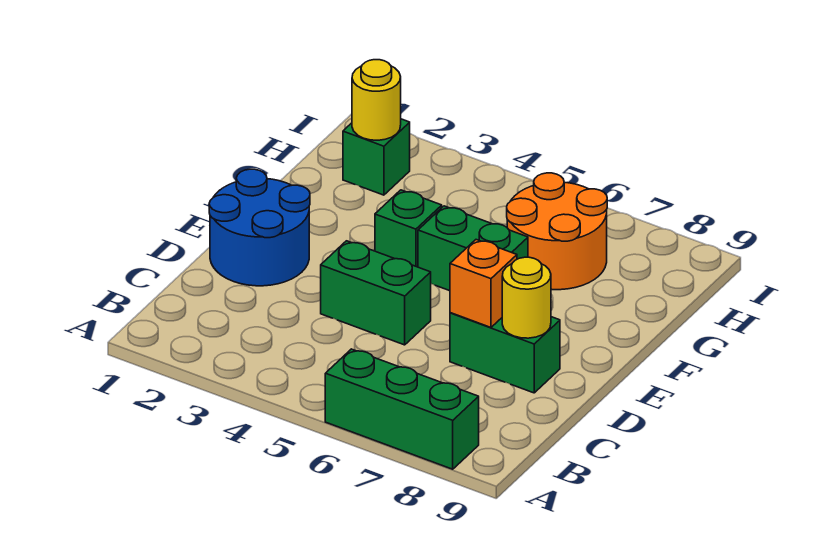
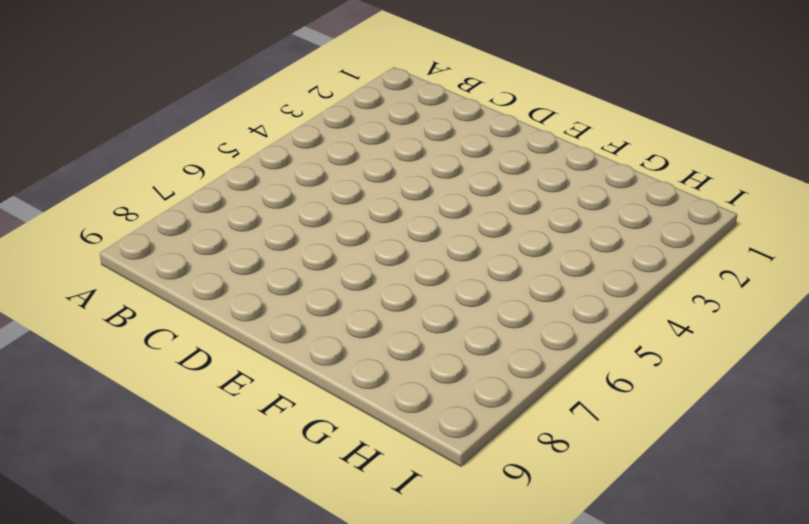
none -> green brick A6:A8 level 1
none -> blue round brick D1:E2 level 1

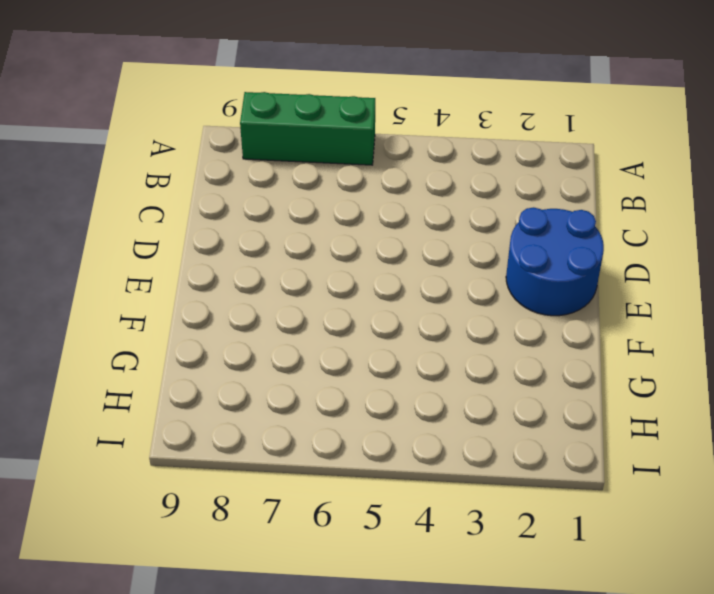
none -> green brick D4:D5 level 1
none -> green brick D7:D8 level 1

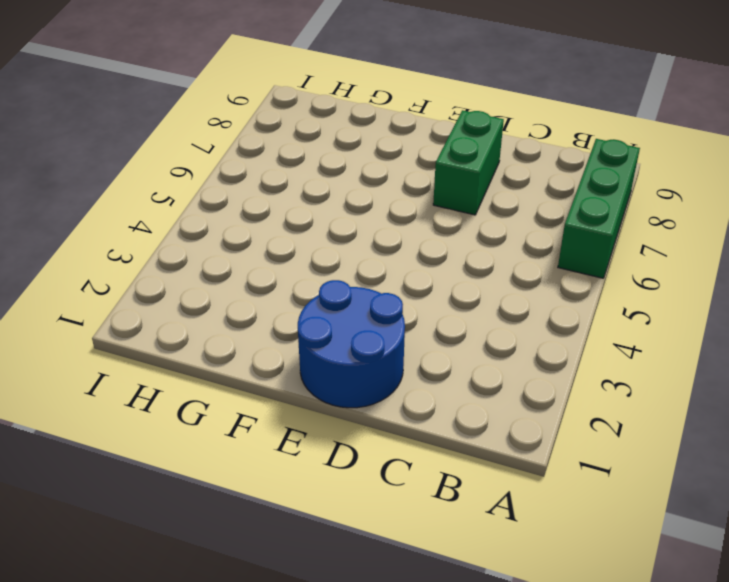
none -> green brick D4:D5 level 1
none -> green brick F4 level 1

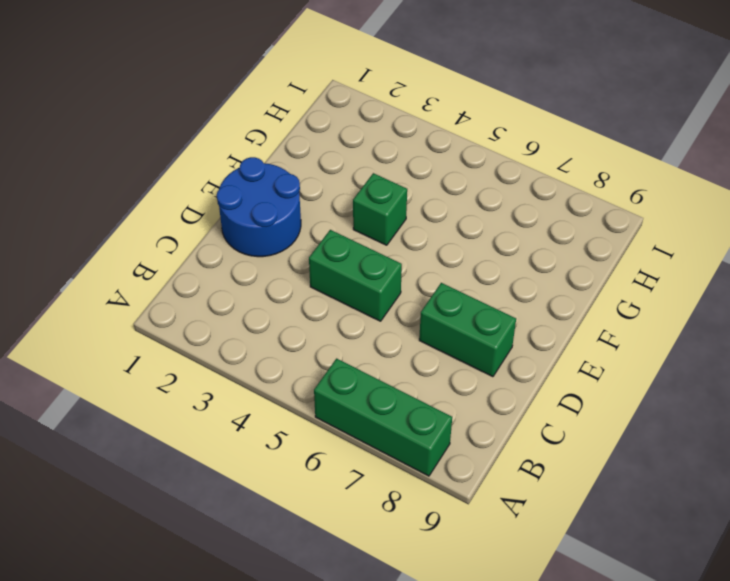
none -> green brick F5:F6 level 1
none -> orange round brick G6:H7 level 1

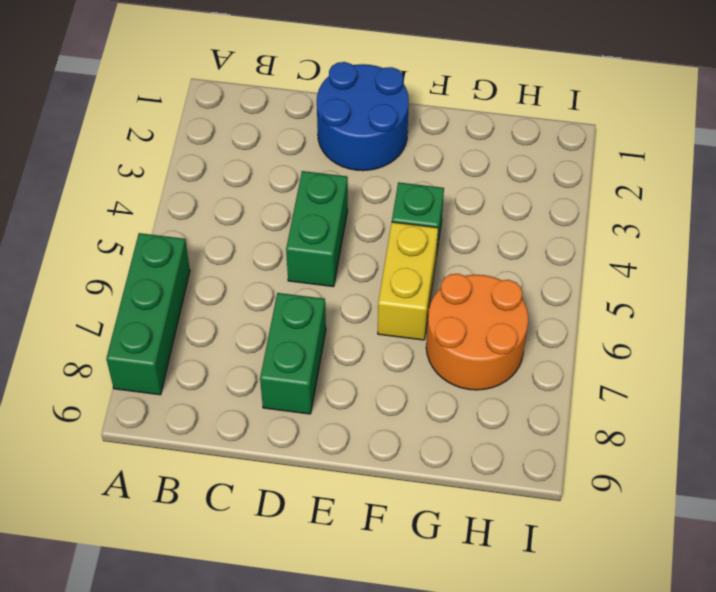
yellow brick F5:F6 level 1 -> green brick F5:F6 level 1
none -> green brick H2 level 1
none -> orange brick D7 level 2

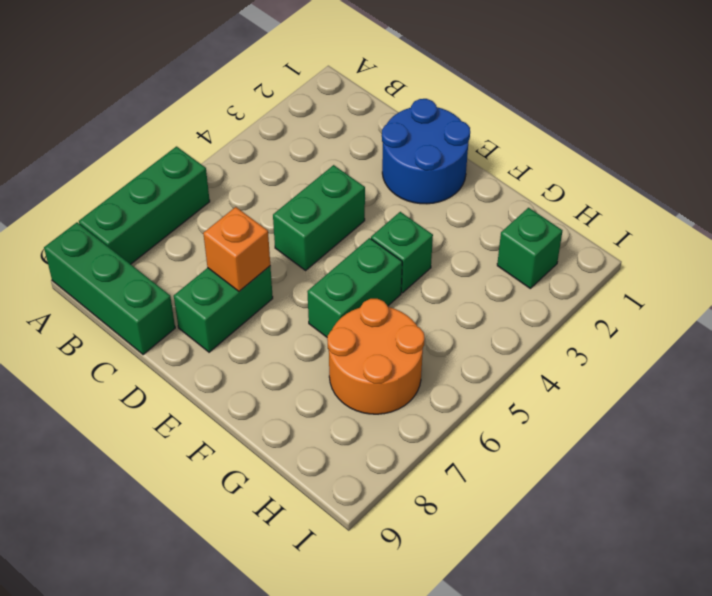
green brick A9:C9 level 1 -> none
none -> yellow round brick D8 level 2
none -> yellow round brick H2 level 2

